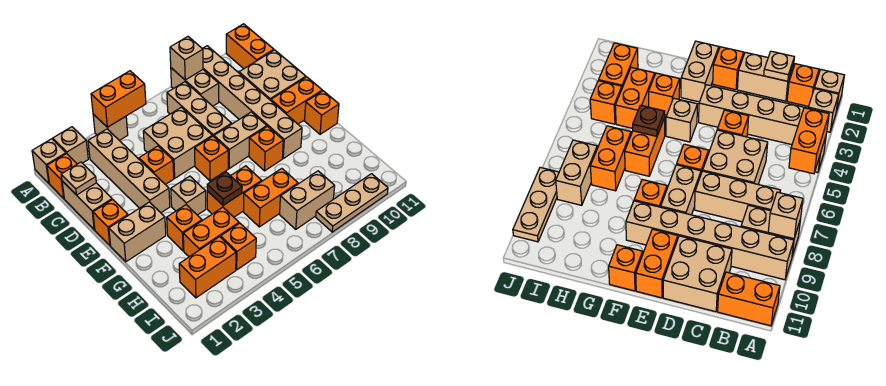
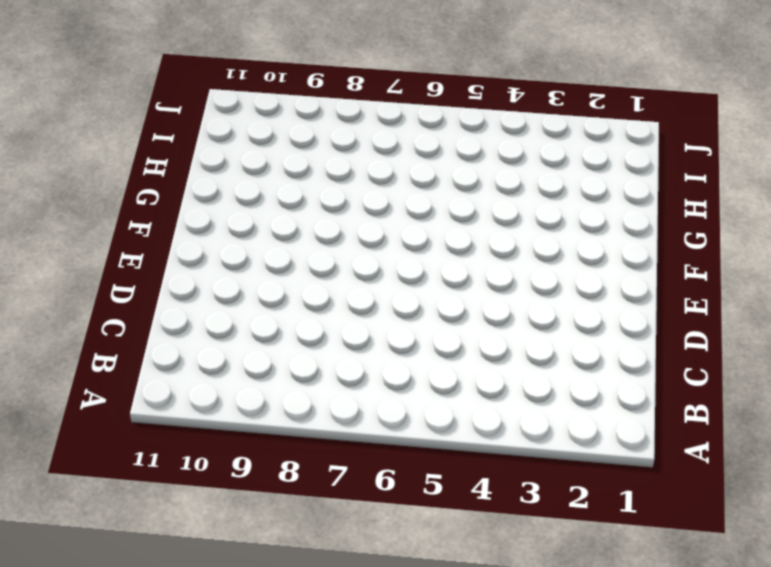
none -> tan brick A1 level 1
none -> tan brick A2 level 1
none -> tan brick A4 level 1
none -> tan brick A8:B8 level 1

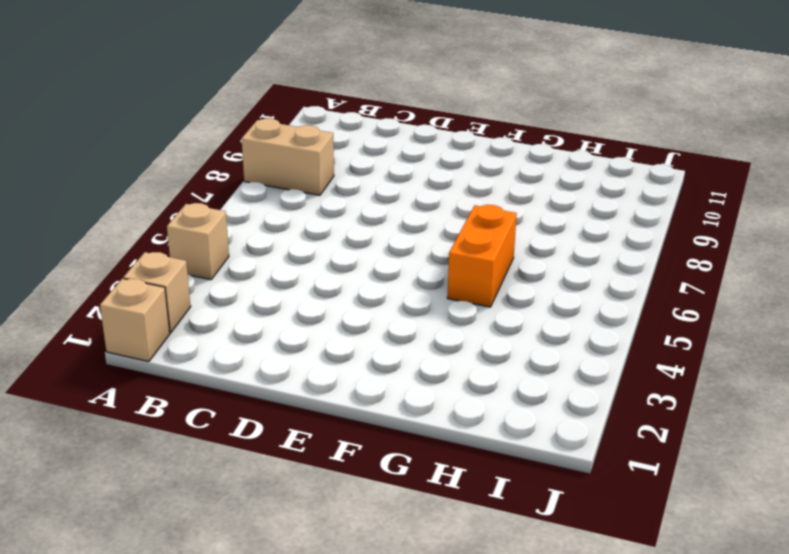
none -> tan brick A9:F9 level 1
none -> orange brick A11:B11 level 1
none -> orange brick B1 level 1
none -> tan brick B3:E3 level 1

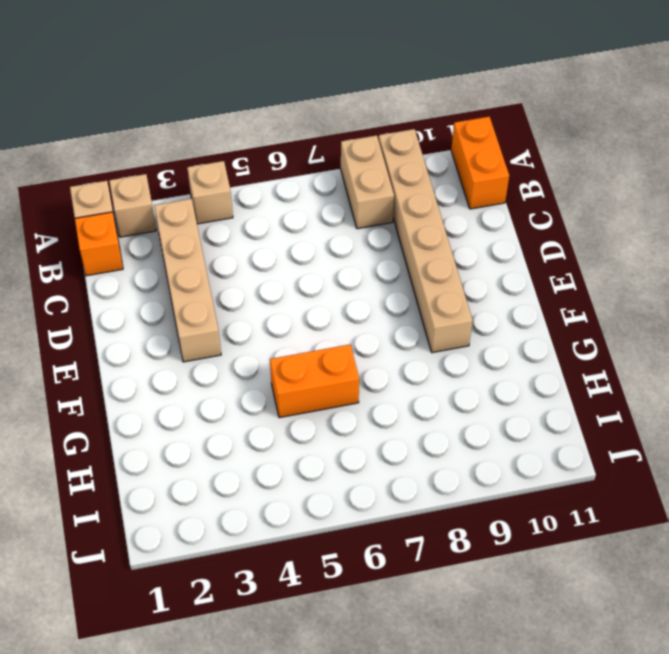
none -> tan brick B7:D7 level 1
none -> tan brick C1:D1 level 1
none -> tan brick C5:D6 level 1
none -> tan brick C10:D11 level 1

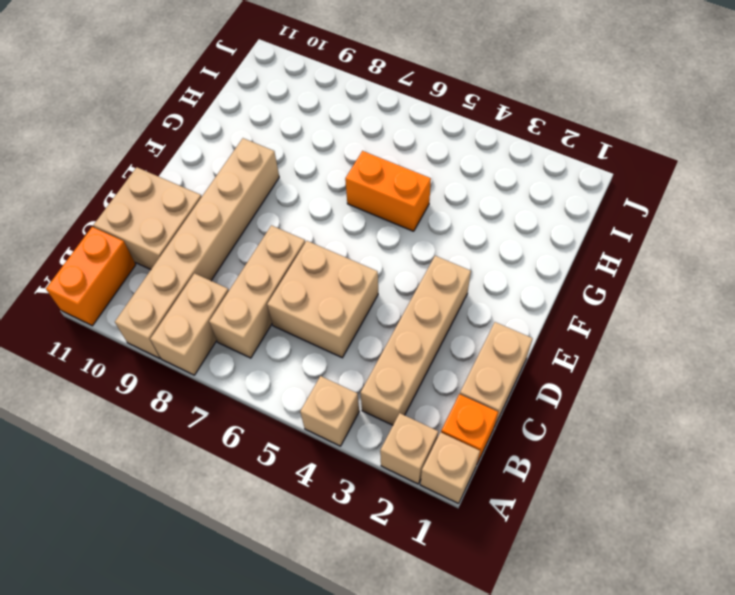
none -> orange brick D4 level 1
none -> orange brick E1 level 1
none -> orange brick E6 level 1
none -> tan brick E7:E8 level 1

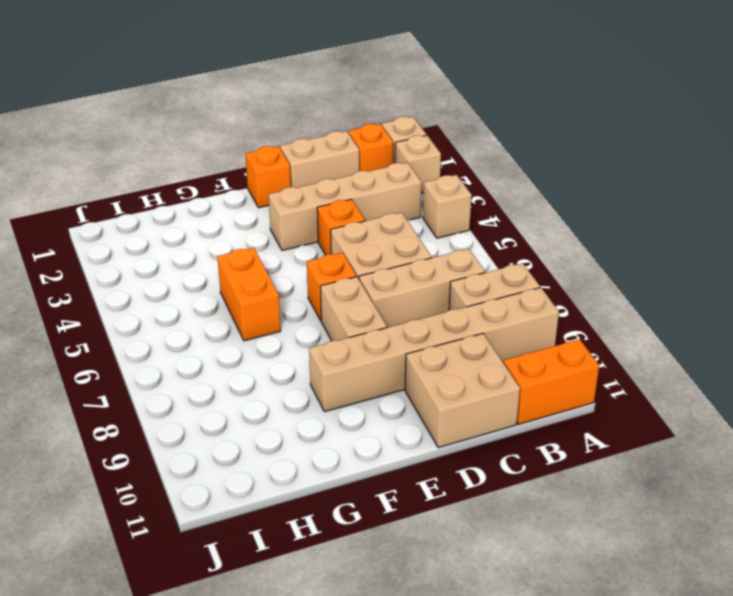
none -> orange brick E10:E11 level 1
none -> tan brick F1:F2 level 1
none -> tan brick F4 level 1
none -> orange brick F8 level 1

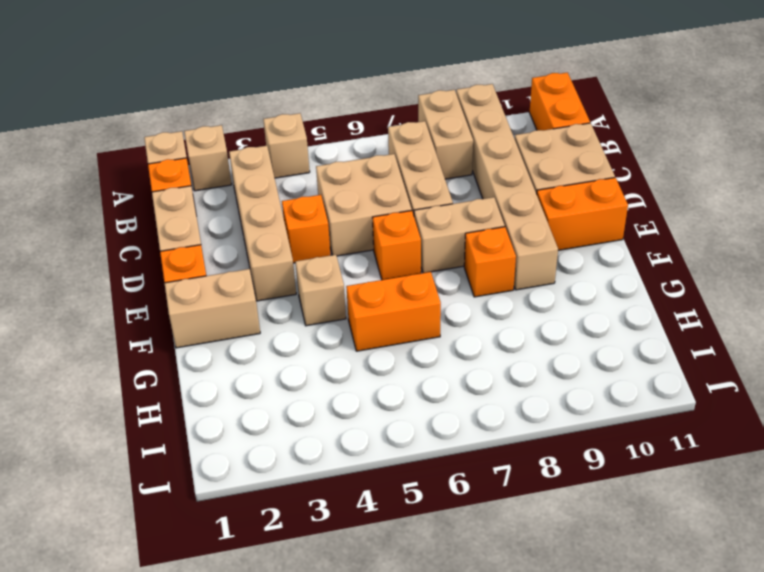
none -> orange brick F11 level 1
none -> orange brick G3 level 1
none -> orange brick H3:H4 level 1
none -> orange brick H6:H7 level 1

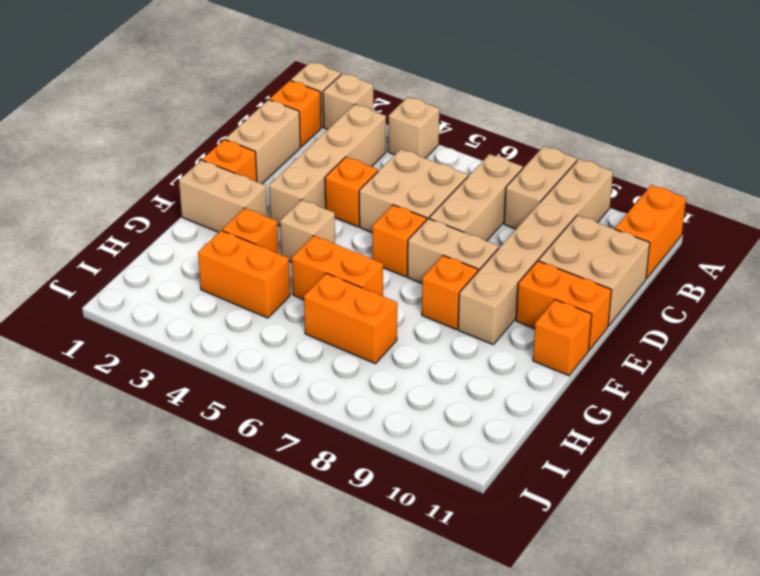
none -> orange brick I2:I3 level 1
none -> orange brick I4 level 1
none -> tan brick I7:I8 level 1
none -> tan plate J8:J10 level 1

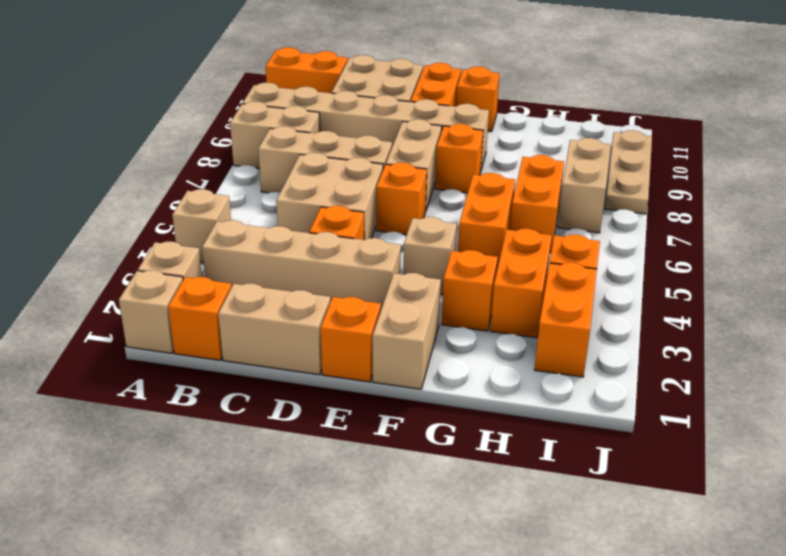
none -> orange brick A4:A5 level 2
none -> tan brick A8 level 2
none -> tan plate C1 level 2
none -> brown plate G5 level 2

